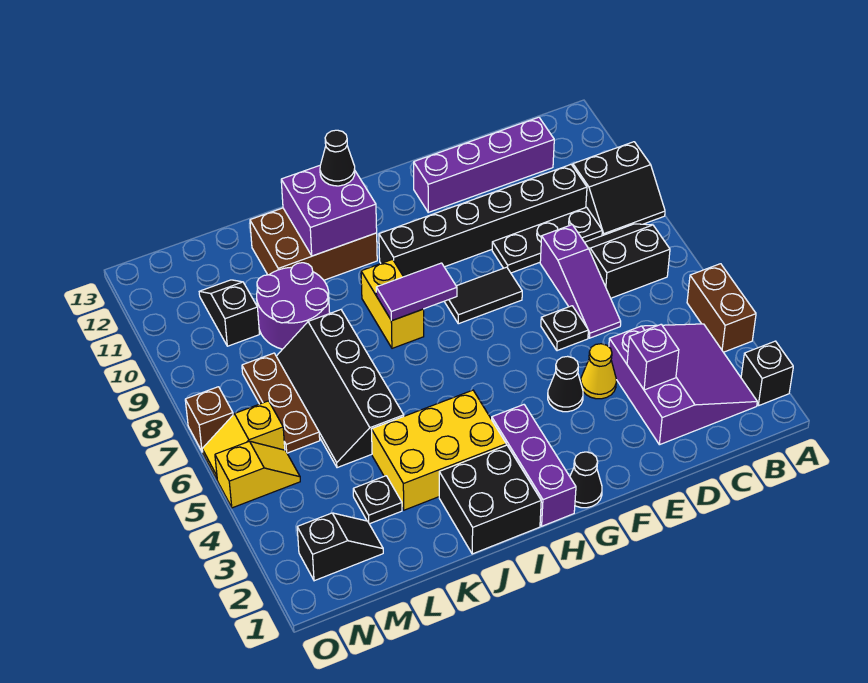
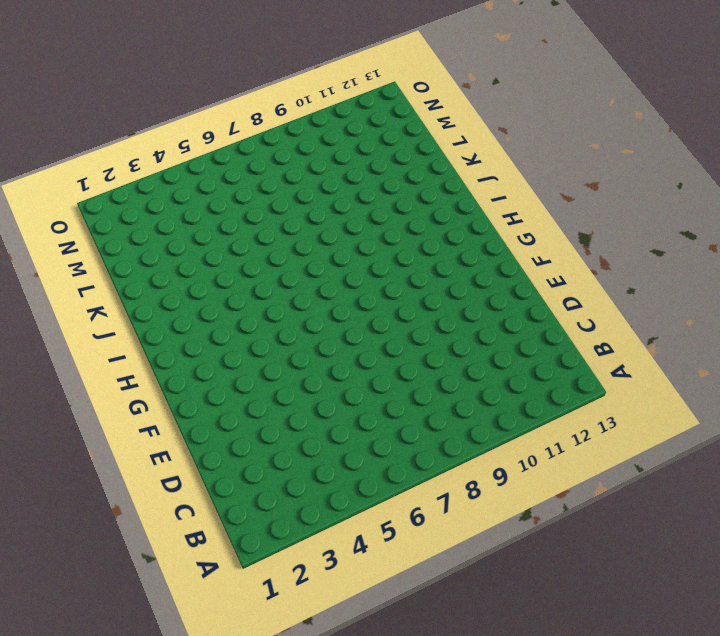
none -> black brick A2 level 1
none -> brown brick A4:A5 level 1
none -> black slope A9:B10 level 1 top 10
none -> purple slope B2:D4 level 1 top D

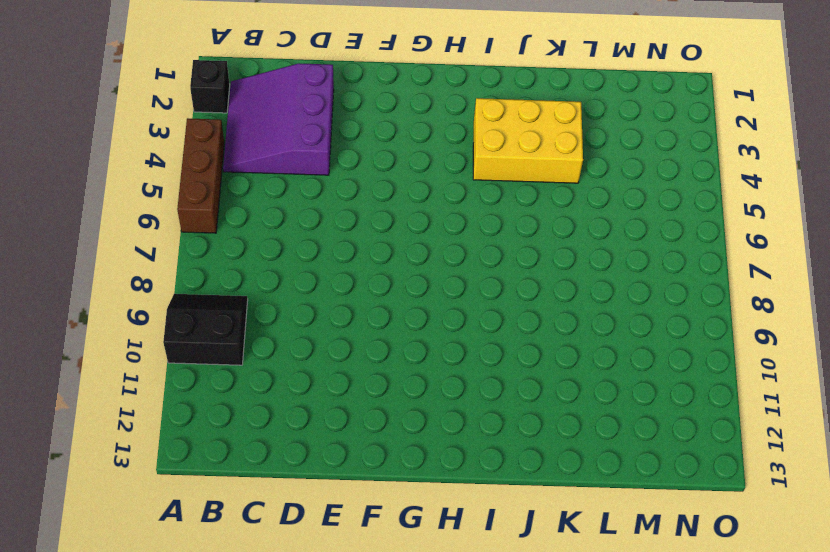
brown brick A4:A6 level 1 -> brown brick A4:A5 level 1
none -> black slope B7:C8 level 1 top 7
none -> black plate C9:E9 level 1
none -> black brick C10:H10 level 1
none -> purple brick C12:F12 level 1

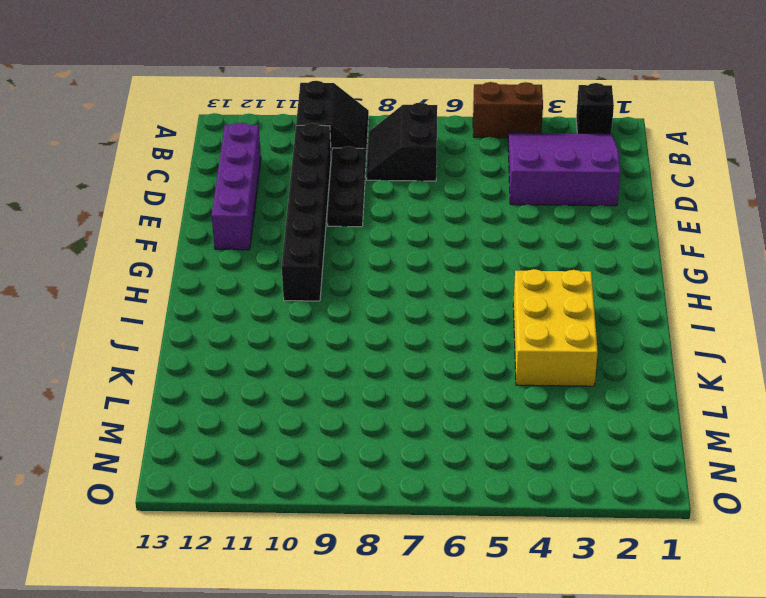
none -> purple slope D6:D8 level 1 top 8
none -> yellow cone E4 level 1
none -> black plate E6 level 1
none -> black cone F4 level 1

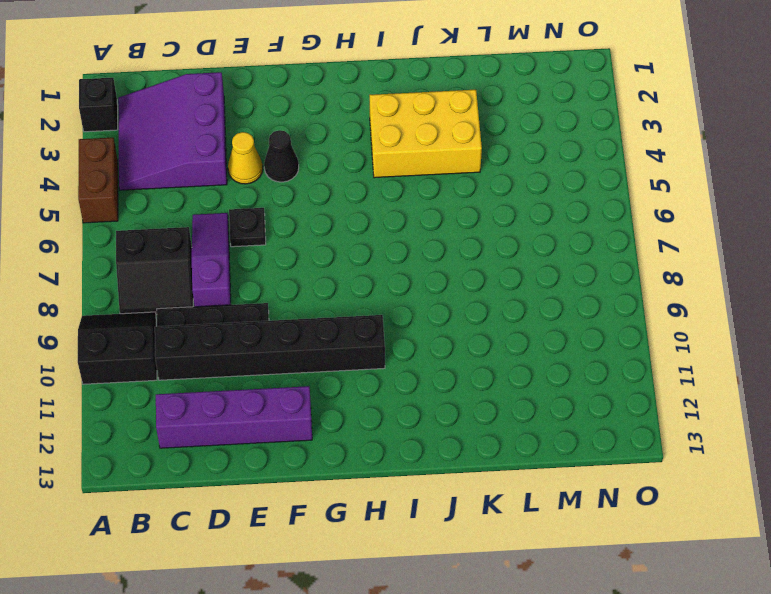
none -> black tile F8:G8 level 1
none -> black cone G1 level 1
none -> purple brick H1:H3 level 1
none -> black brick I1:J2 level 1

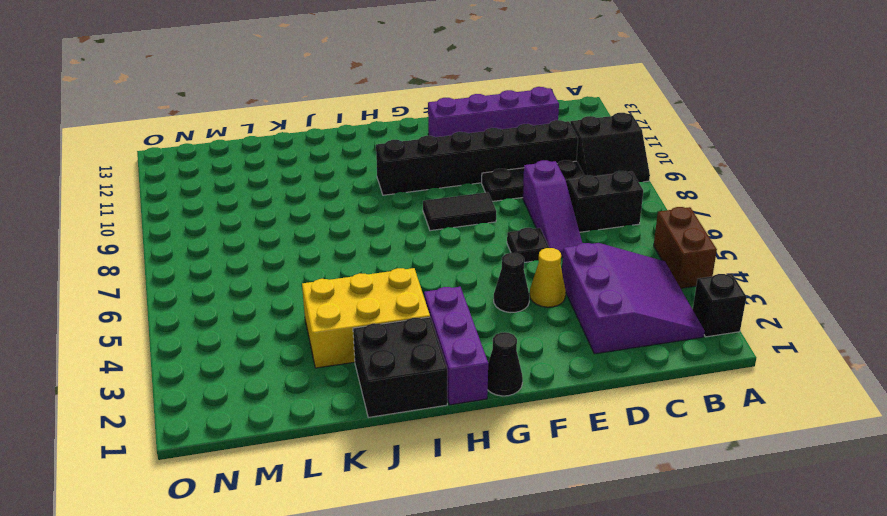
none -> yellow brick I8:I9 level 1
none -> brown brick I11:K12 level 1
none -> black slope K5:L8 level 1 top K
none -> purple round brick K9:L10 level 1

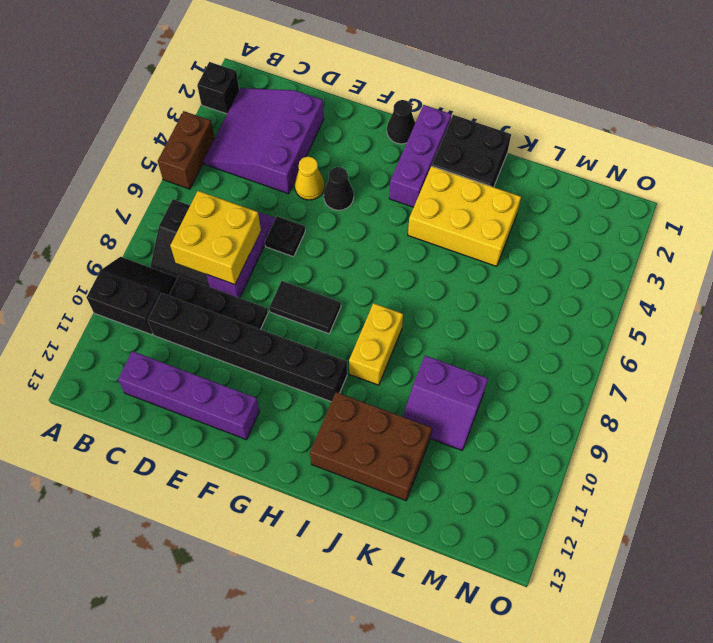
yellow brick C7:D8 level 2 -> none
purple slope K9:L10 level 1 top 9 -> purple round brick K9:L10 level 1
none -> black slope K5:L8 level 1 top K
none -> black plate L3 level 1
none -> black slope M2:N2 level 1 top N
none -> brown plate M6:M8 level 1

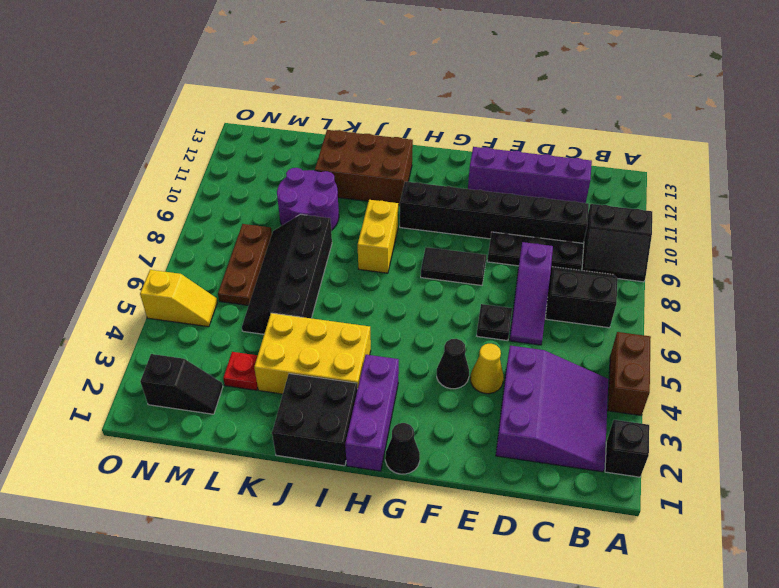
red plate L3 level 1 -> black plate L3 level 1
none -> black slope M10:M11 level 1 top 10
none -> yellow slope N6:O6 level 1 top N
none -> brown brick O7 level 1
none -> purple brick D3 level 2

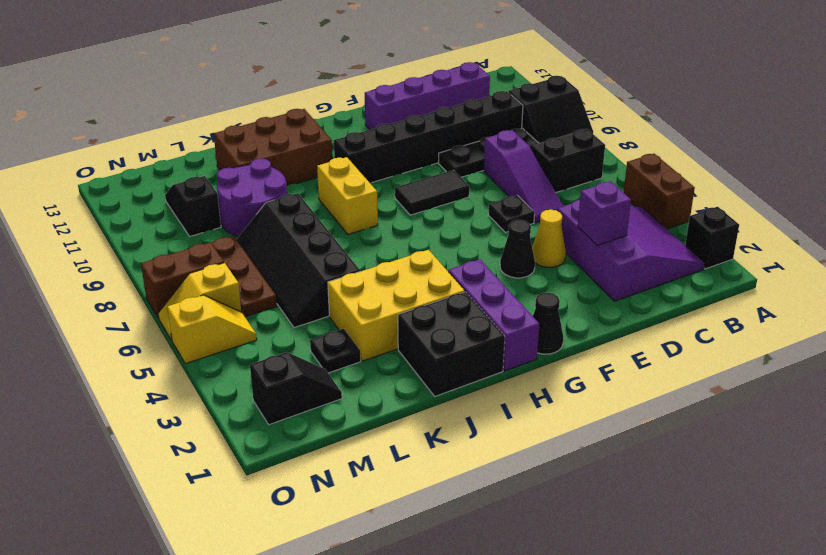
brown brick N7:O7 level 1 -> brown brick O7 level 1
none -> purple tile H8:I8 level 2
none -> purple brick I11:J12 level 2
none -> black cone I12 level 3

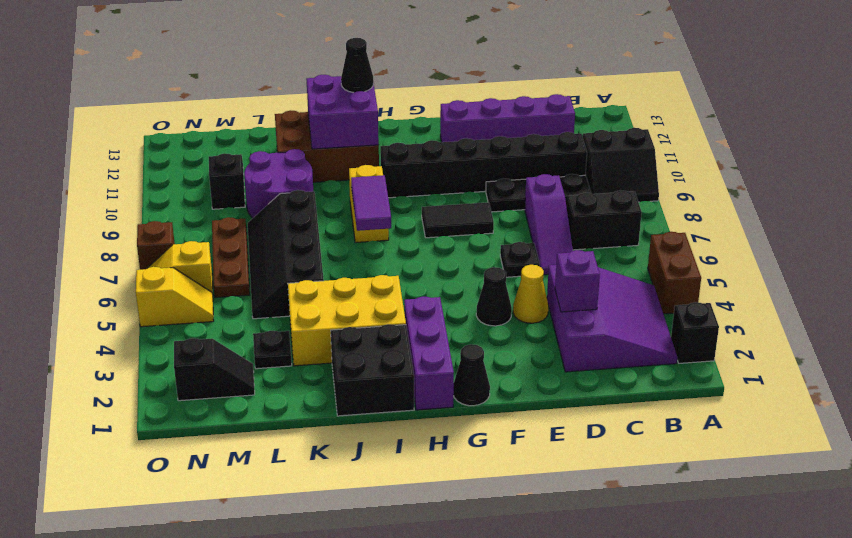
purple tile I7:I8 level 2 -> purple tile H8:I8 level 2

